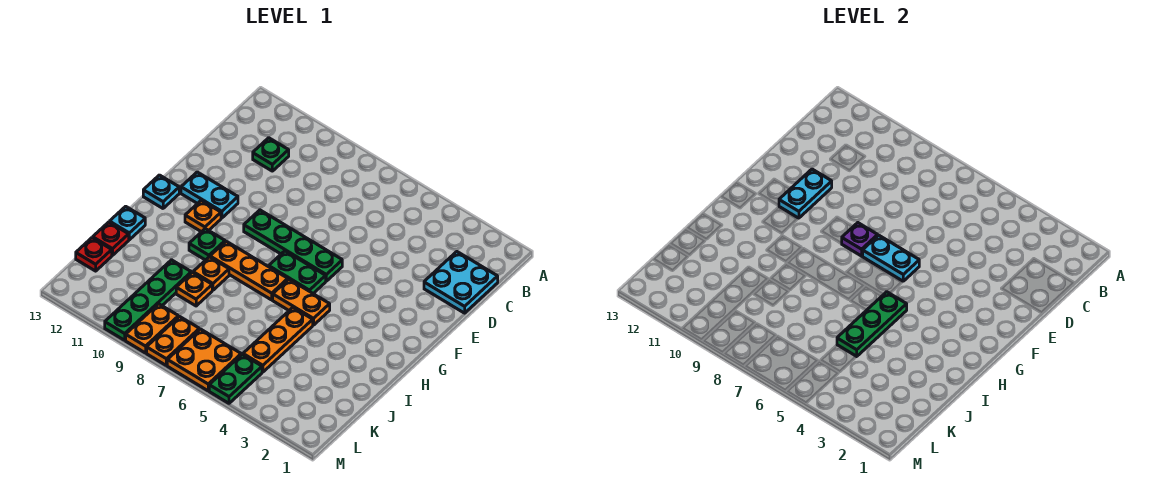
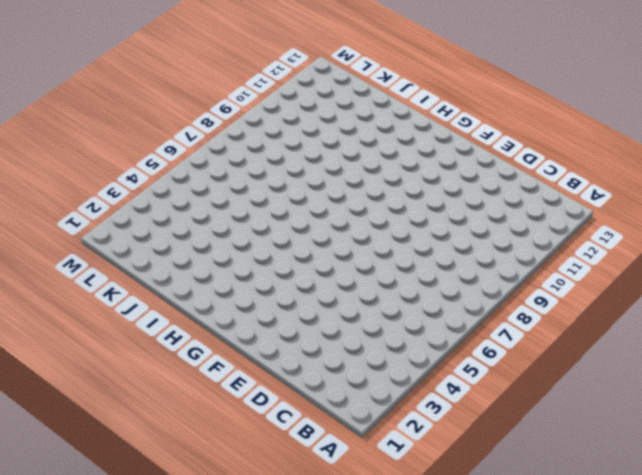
none -> cyan plate C1:D2 level 1
none -> green plate C11 level 1
none -> green plate F6:F9 level 1

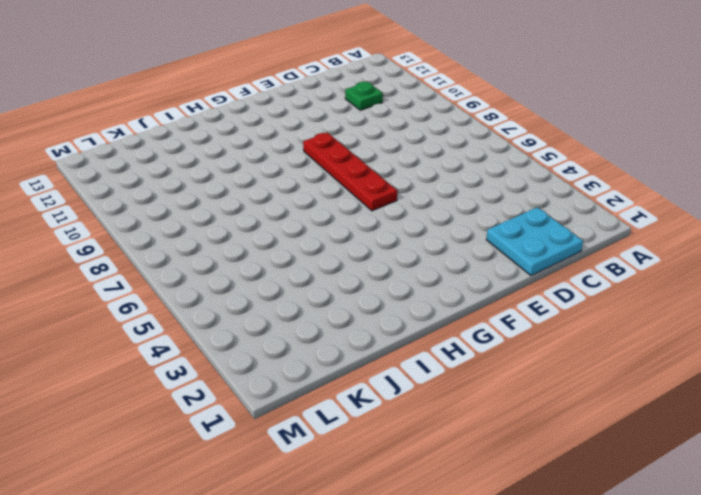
red plate F6:F9 level 1 -> green plate F6:F9 level 1
none -> cyan plate F11:F12 level 1
none -> green plate G6:G7 level 1
none -> orange plate G11 level 1

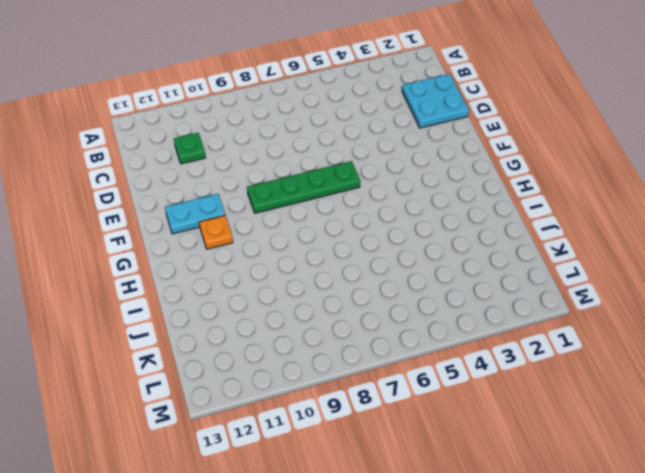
none -> green plate G6:G7 level 1
none -> cyan plate G13 level 1
none -> orange plate H5:H6 level 1

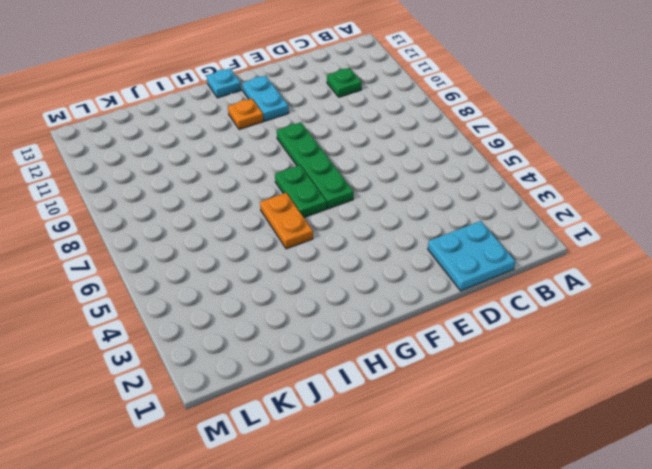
none -> orange plate H7:H9 level 1
none -> green plate H10 level 1
none -> orange plate I5:K5 level 1

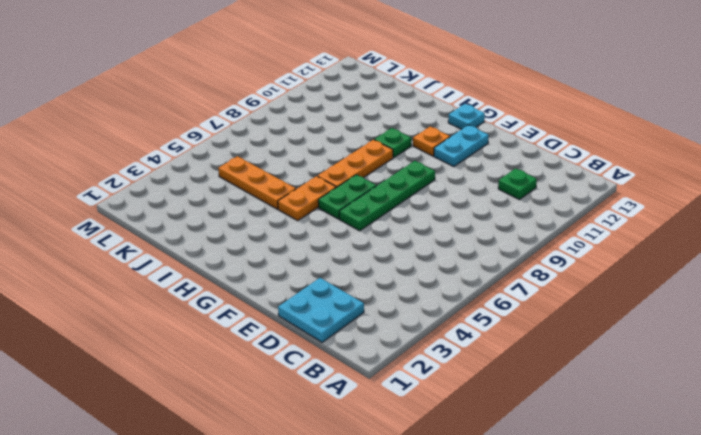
none -> orange plate I9 level 1
none -> cyan plate I13 level 1
none -> orange plate J9 level 1

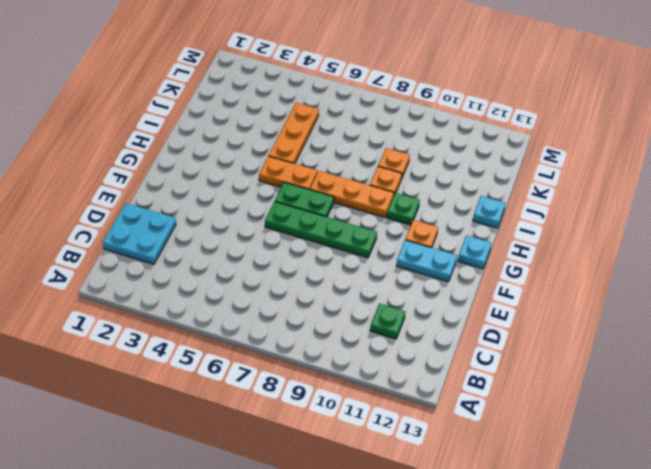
none -> green plate J10:M10 level 1
none -> red plate J13 level 1
none -> red plate K13 level 1

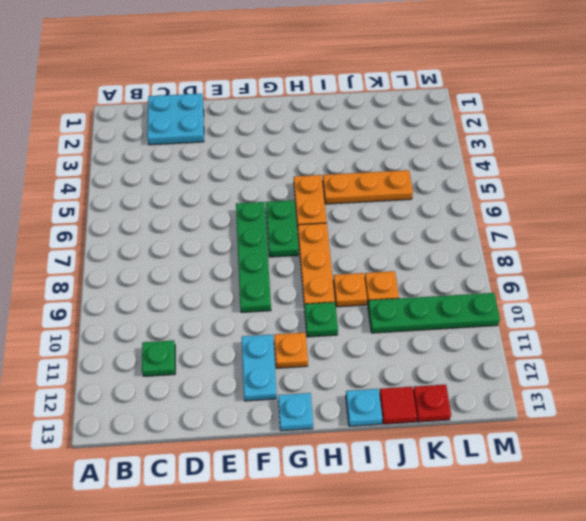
red tile J13 level 1 -> red plate J13 level 1
none -> green plate L5:M5 level 1
none -> orange plate L6:M7 level 1
none -> orange plate L8:M8 level 1

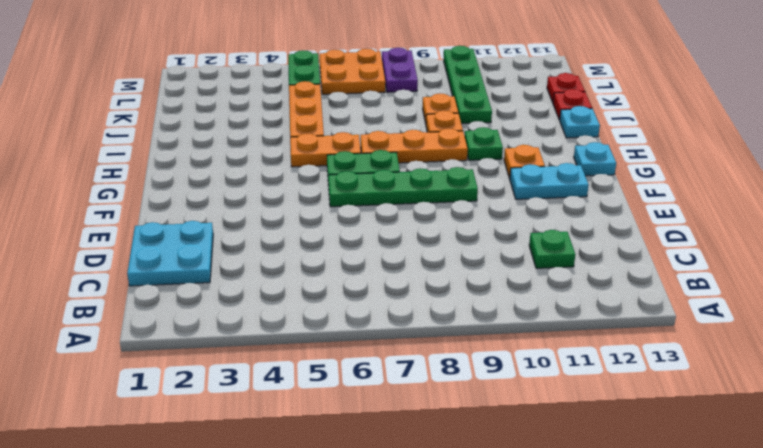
purple plate L8:M8 level 1 -> orange plate L8:M8 level 1
none -> orange plate L9:M9 level 1
none -> cyan plate E11:F11 level 2
none -> cyan plate F6:F7 level 2

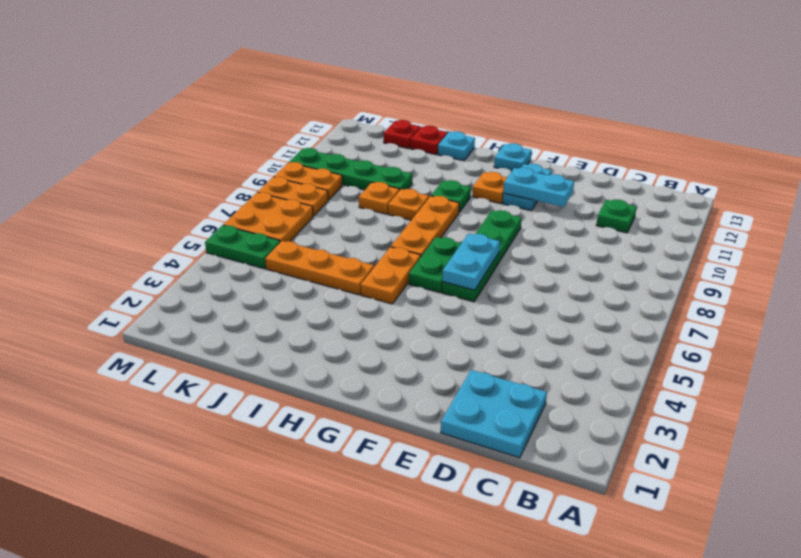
none -> purple plate F8 level 2
none -> green plate H5:J5 level 2

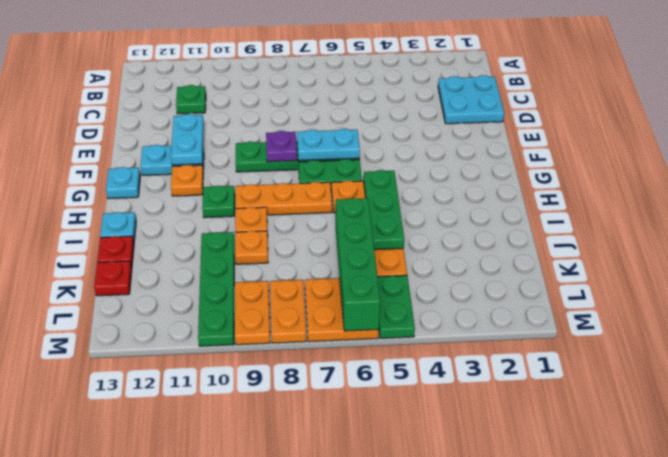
green brick J6:M6 level 2 -> none

